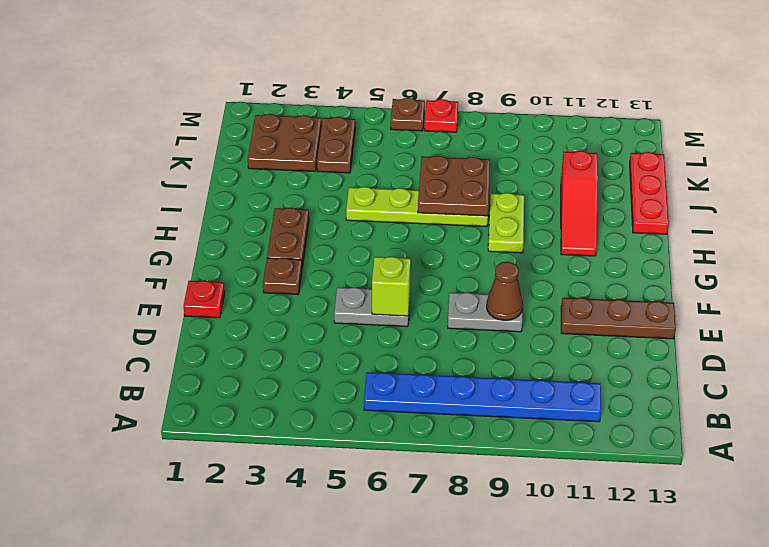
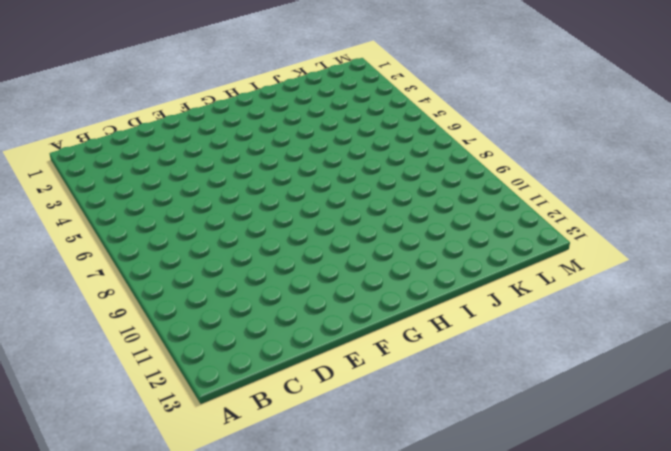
none -> blue plate B6:B11 level 1
none -> red plate E1 level 1
none -> grey plate E5:E6 level 1

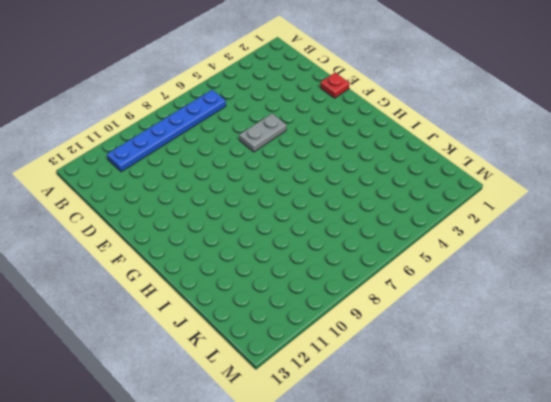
none -> grey plate E8:E9 level 1
none -> brown plate E11:E13 level 1
none -> brown plate F3 level 1

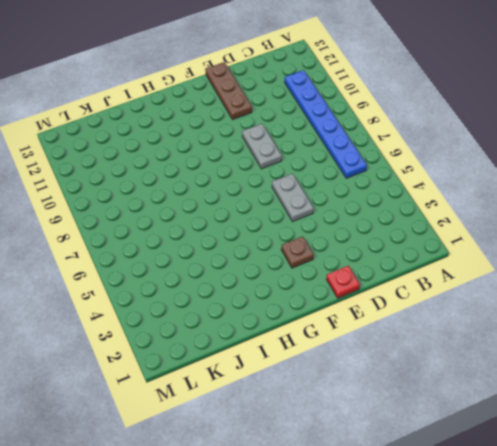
none -> brown plate G3:H3 level 1
none -> lime plate H9:I9 level 1
none -> red slope H11:J11 level 1 top J

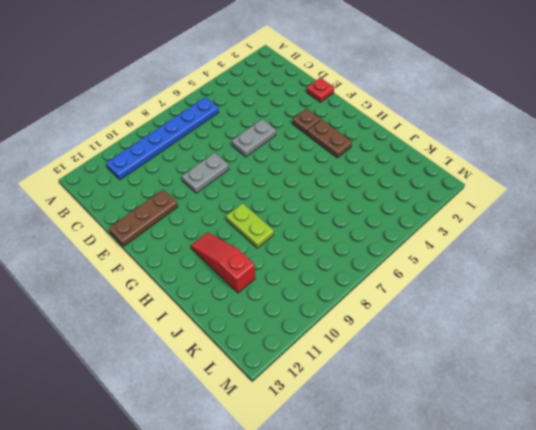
none -> lime plate I5:I8 level 1
none -> red plate I13:K13 level 1
none -> brown plate K2:L3 level 1

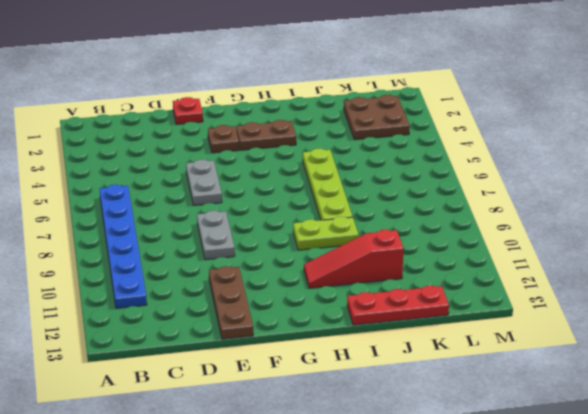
none -> brown plate K4:L4 level 1
none -> brown plate M6 level 1
none -> red plate M7 level 1

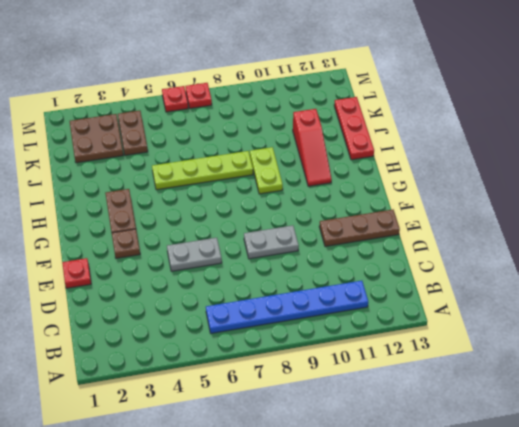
red plate M6 level 1 -> brown plate M6 level 1
none -> lime brick E6 level 2
none -> brown cone E9 level 2
none -> brown plate I7:J8 level 2

